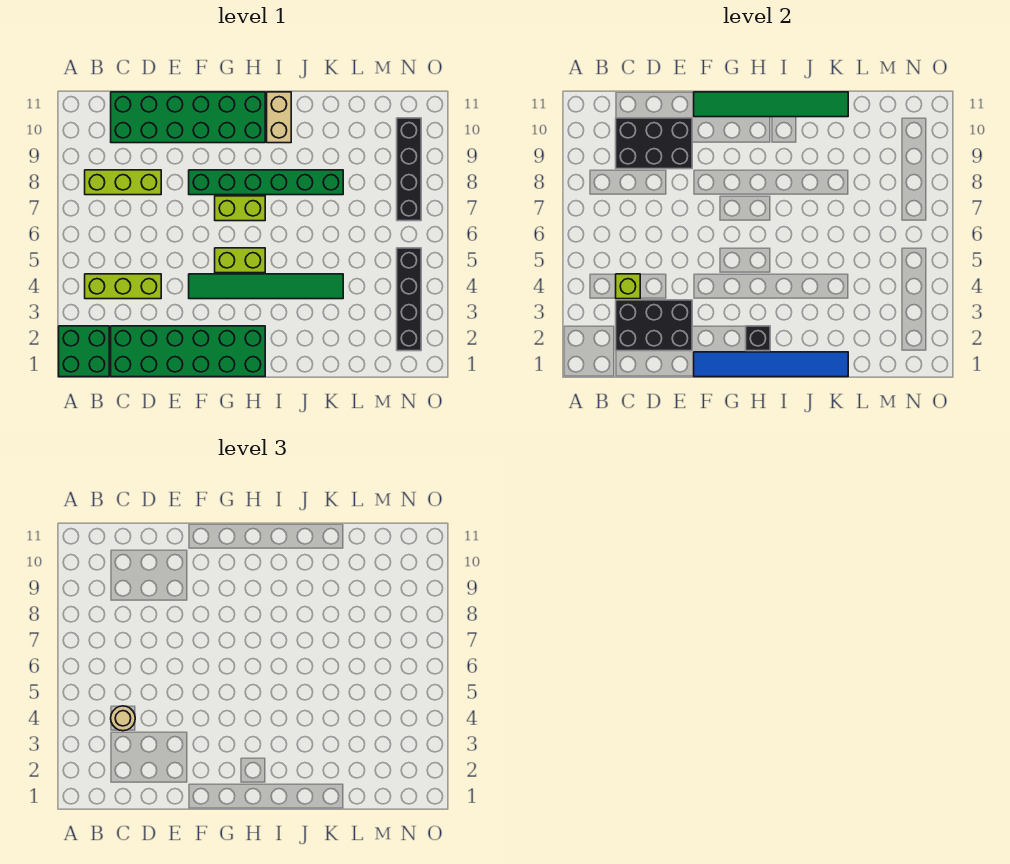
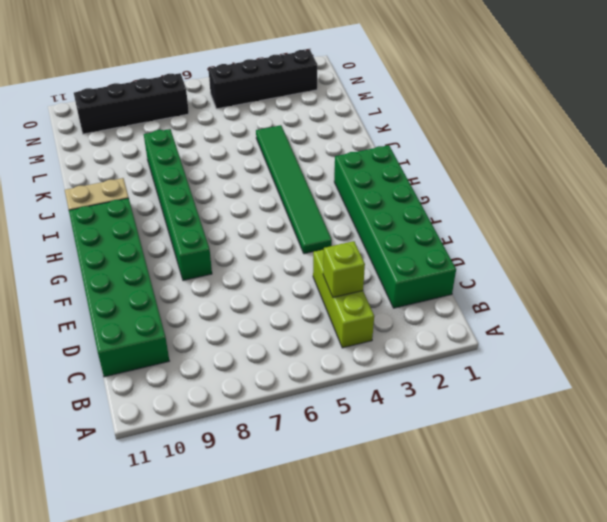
none -> green brick A1:B2 level 1
none -> lime brick B8:D8 level 1
none -> lime brick G5:H5 level 1

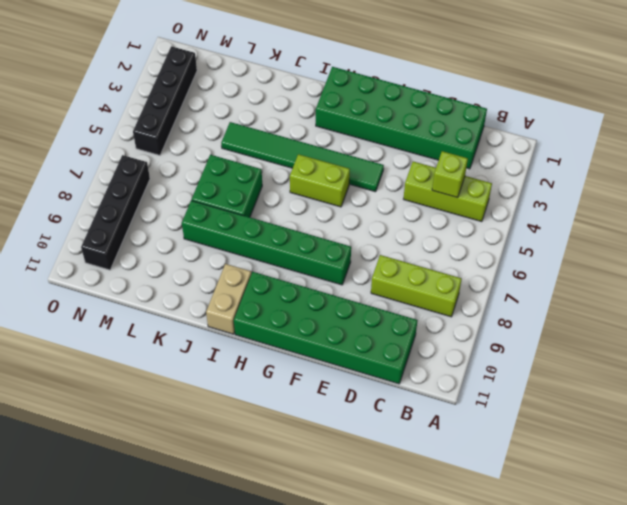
green brick J6:K7 level 1 -> green brick A1:B2 level 1
none -> lime brick G7:H7 level 1
none -> black brick C2:E3 level 2
none -> black brick C9:E10 level 2

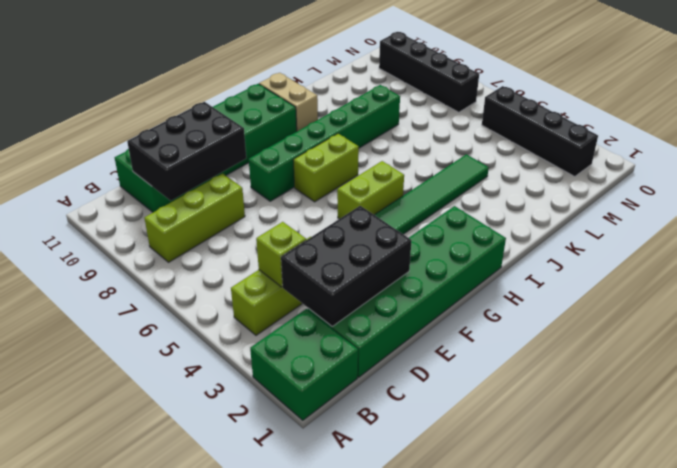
none -> blue tile F1:K1 level 2
none -> green tile F11:K11 level 2
none -> black brick H2 level 2

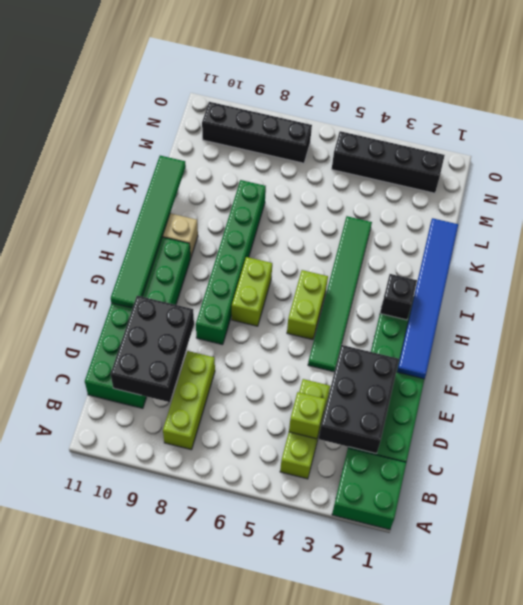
none -> tan round brick C4 level 3

